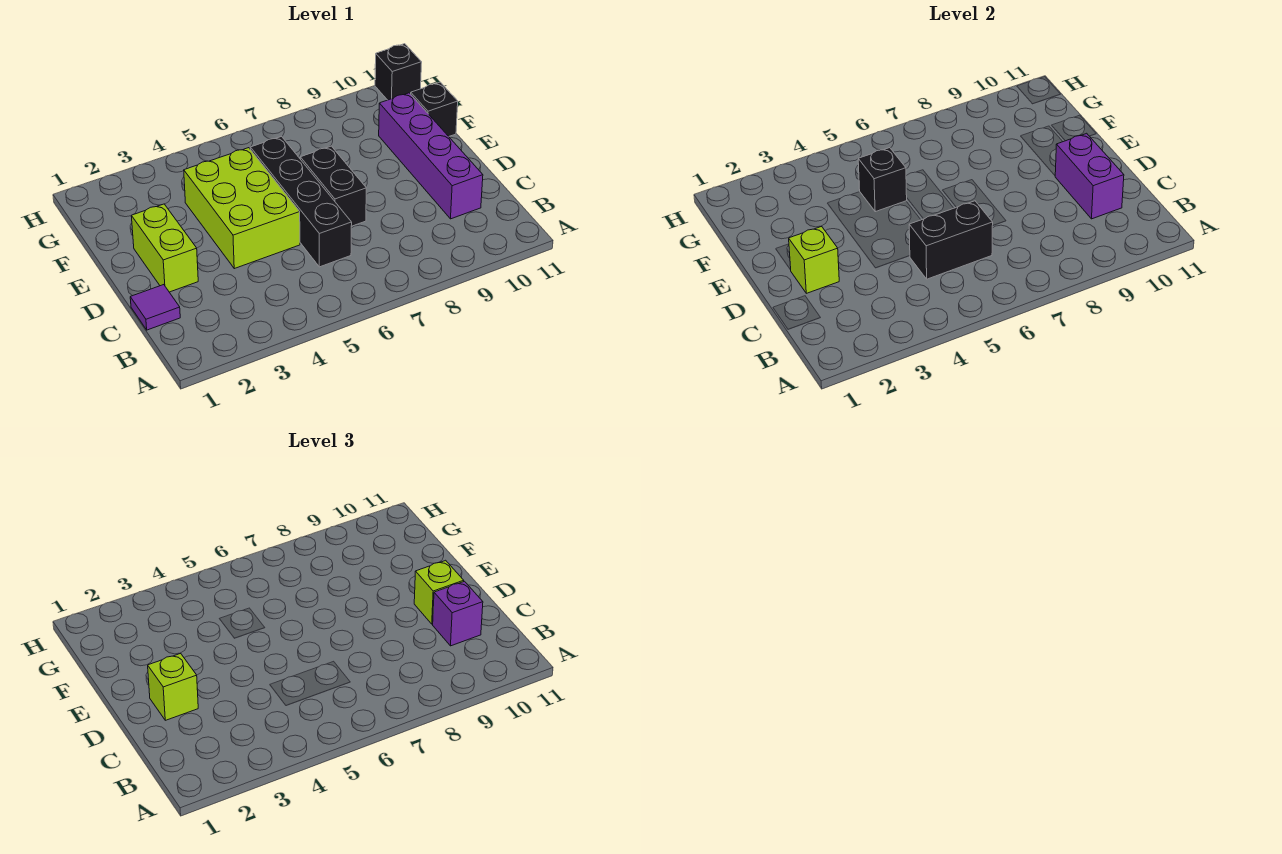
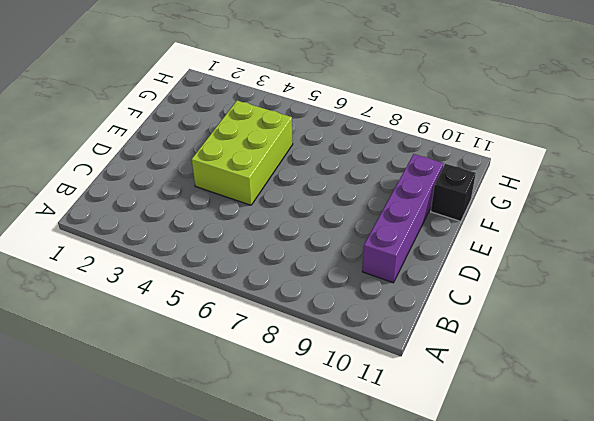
none -> purple tile C1 level 1
none -> black brick C6:F6 level 1
none -> lime brick D2:E2 level 1

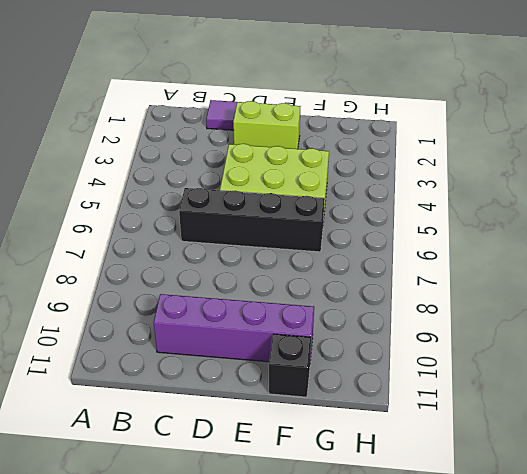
none -> black brick D7:E7 level 1
none -> black brick H11 level 1
none -> black brick C5:C6 level 2

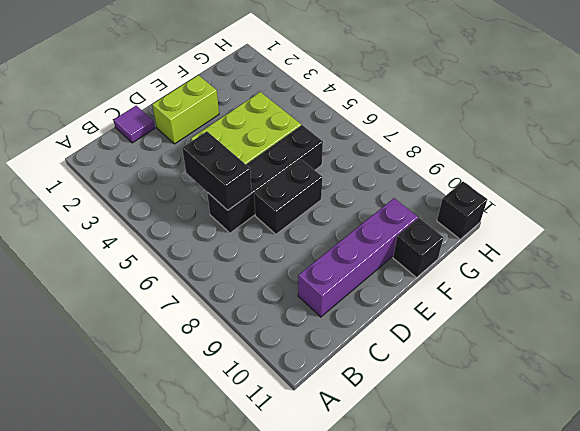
none -> purple brick C10:D10 level 2
none -> lime brick D2 level 2
none -> black brick F5 level 2

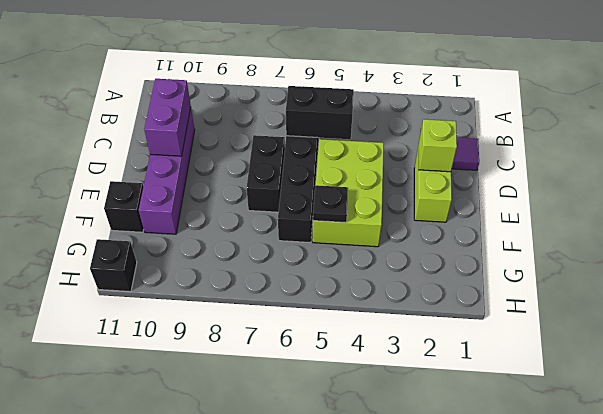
black plate F5 level 2 -> black brick F5 level 2
none -> purple brick C10 level 3
none -> lime brick D2 level 3
none -> lime brick D10 level 3

